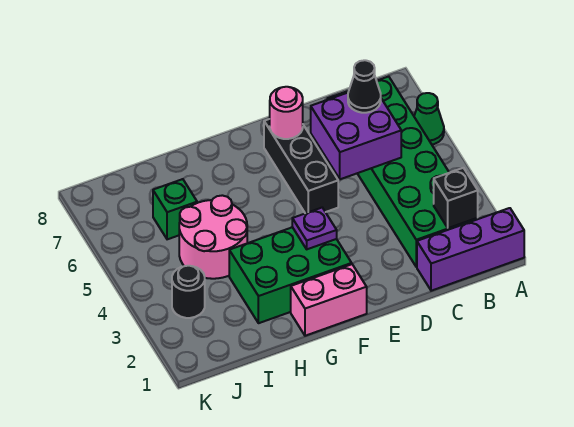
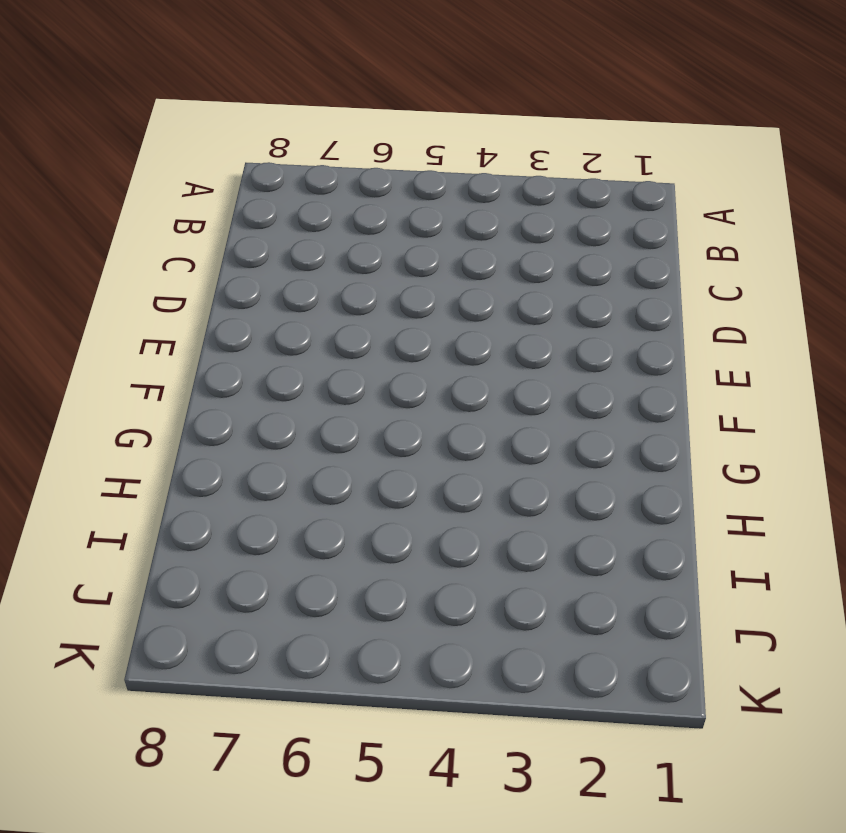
none -> purple brick A1:C1 level 1
none -> green cone A6 level 1
none -> green brick B2:C7 level 1

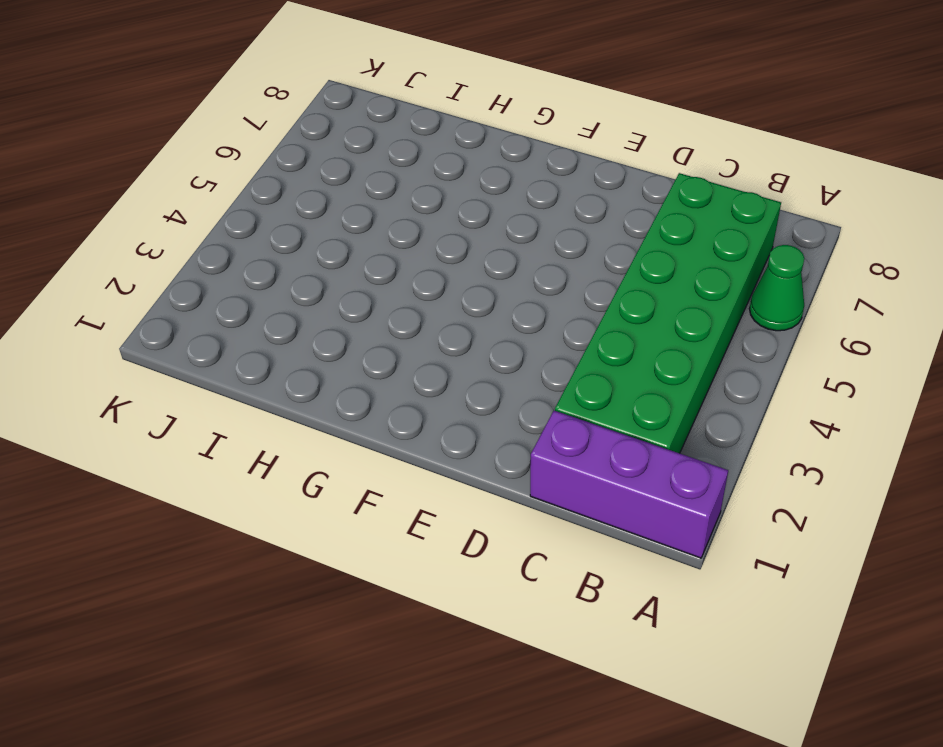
none -> black brick E5:E7 level 1
none -> pink brick F1:G1 level 1
none -> green brick F2:H3 level 1

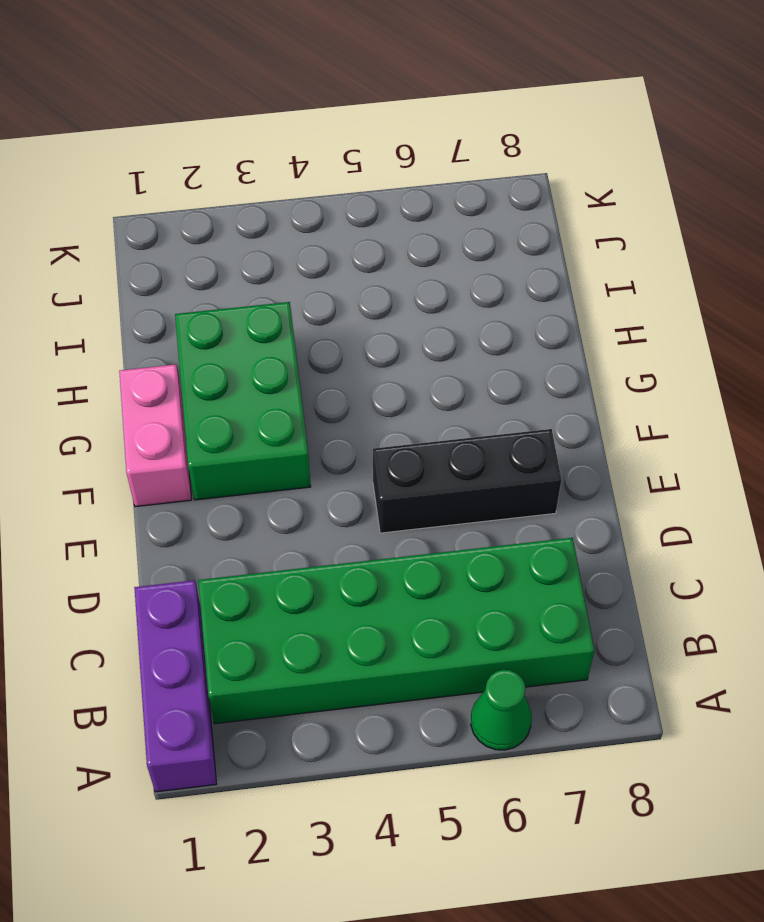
none -> pink round brick H4:I5 level 1
none -> green brick I6 level 1
none -> black round brick J3 level 1

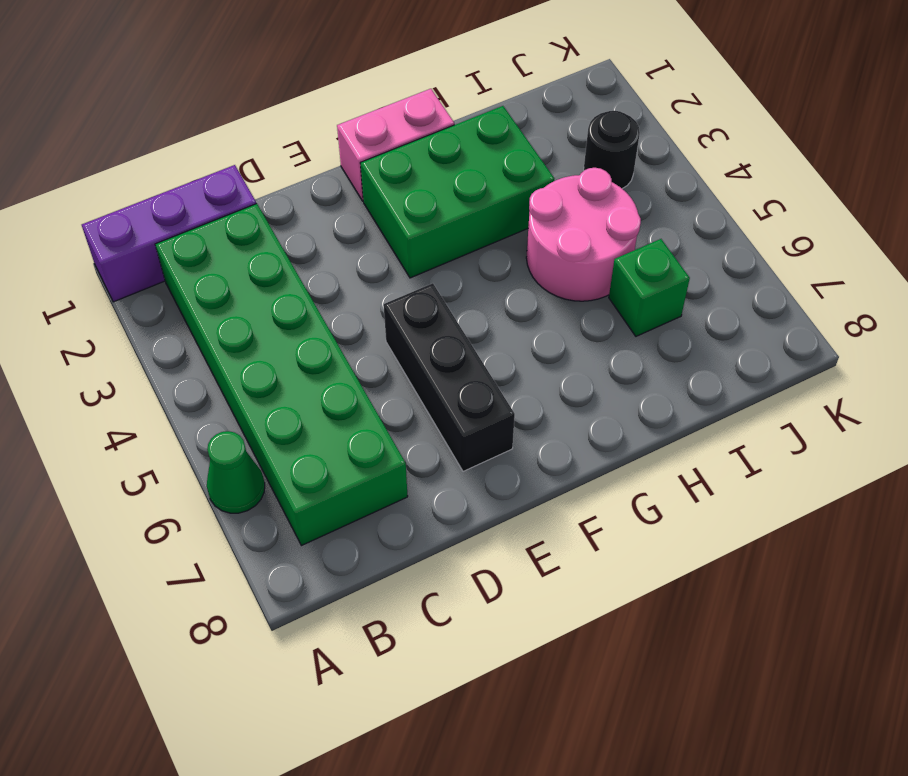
none -> black brick B2 level 2
none -> purple brick C5:D6 level 2
none -> pink round brick E7 level 2

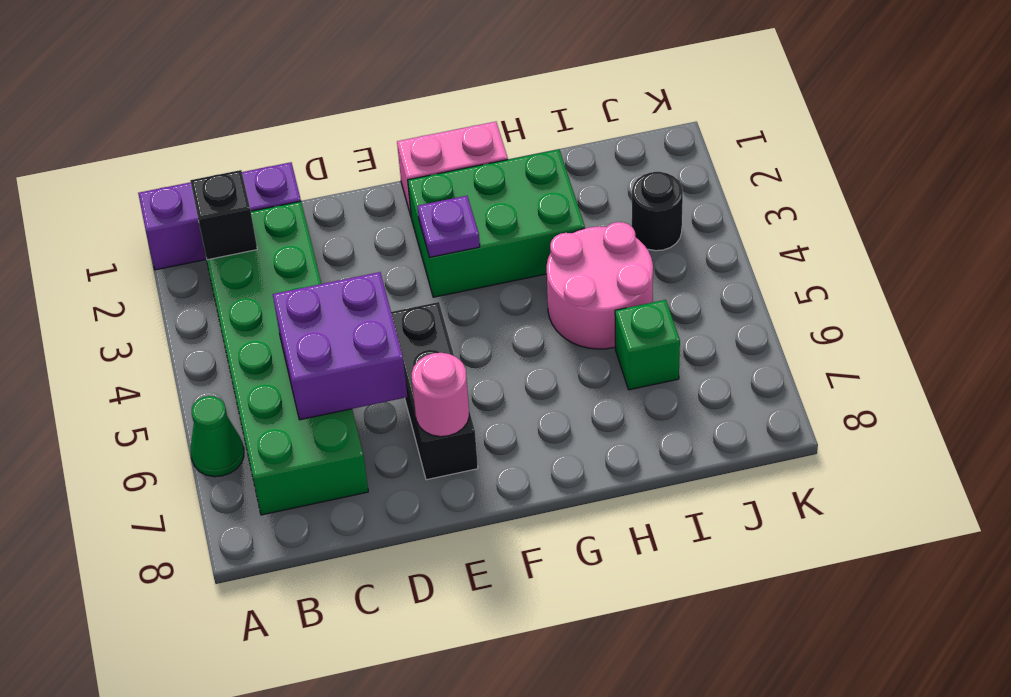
none -> black cone C6 level 3

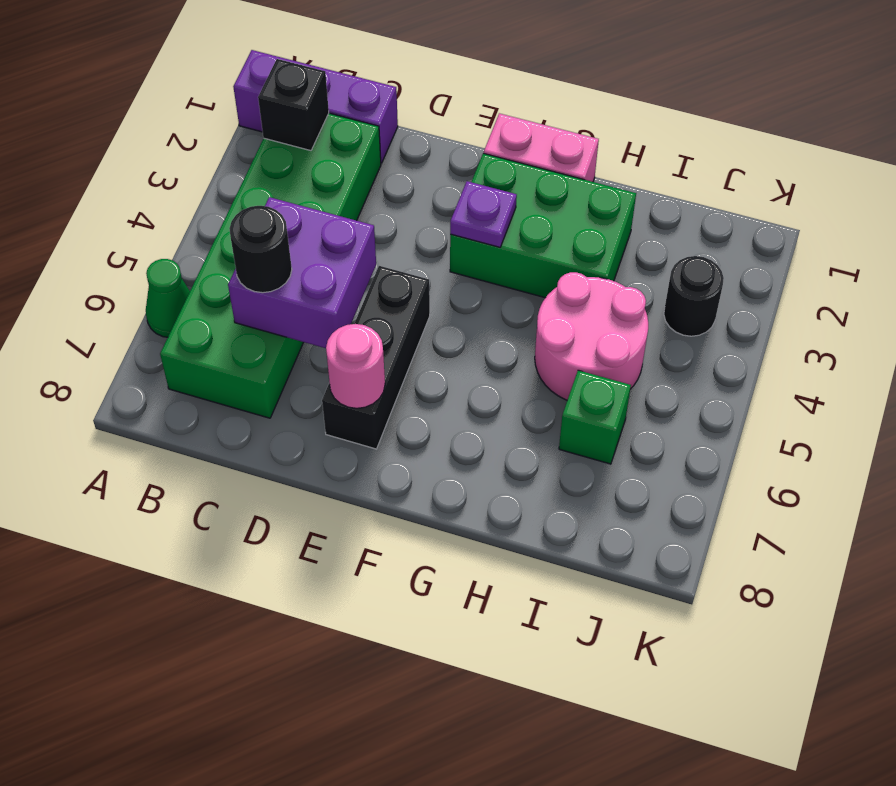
black round brick C6 level 3 -> black cone C6 level 3

